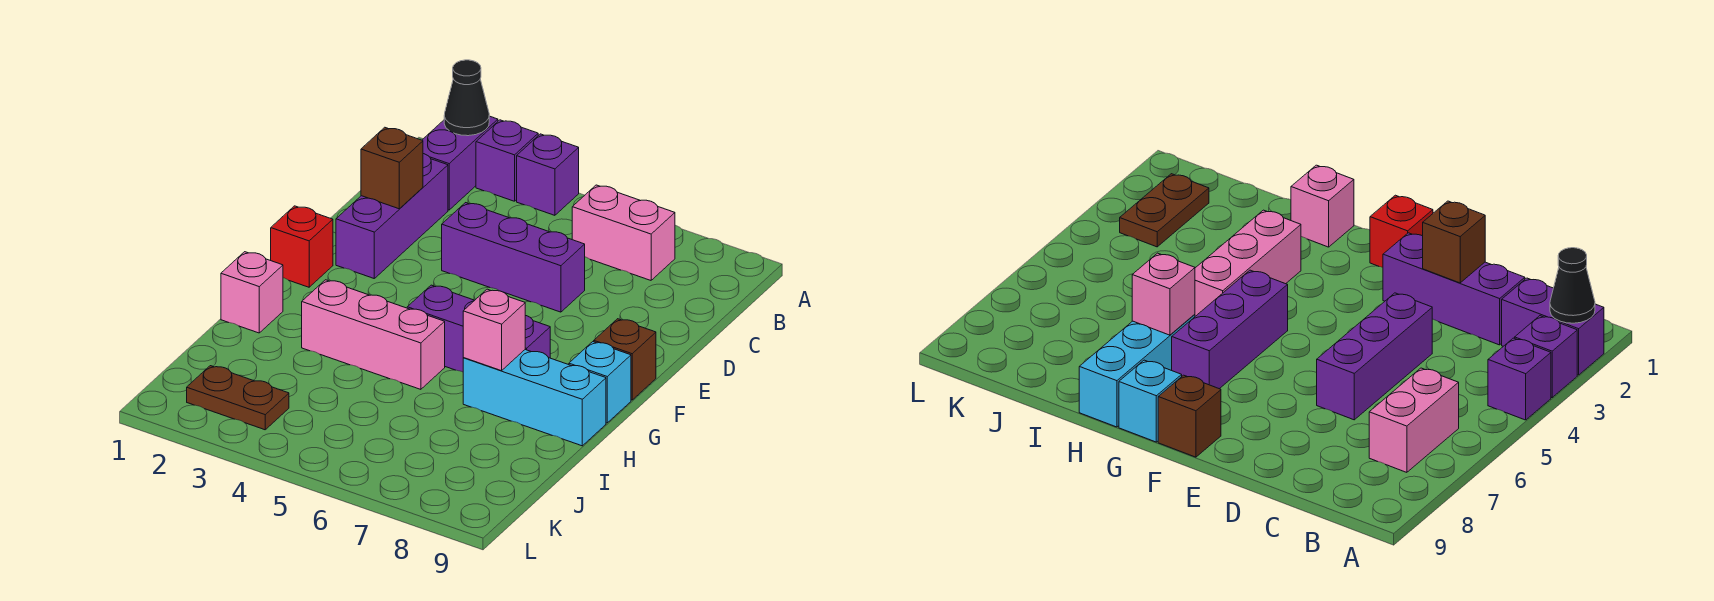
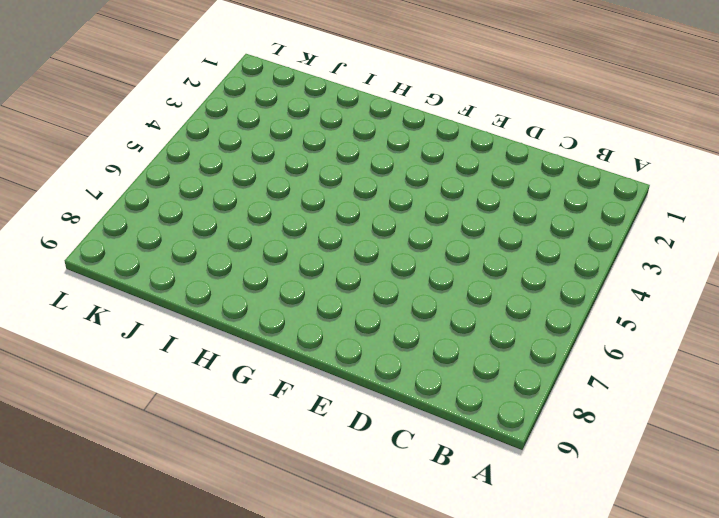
none -> purple brick A2:B2 level 1
none -> purple brick A3 level 1
none -> purple brick A4 level 1

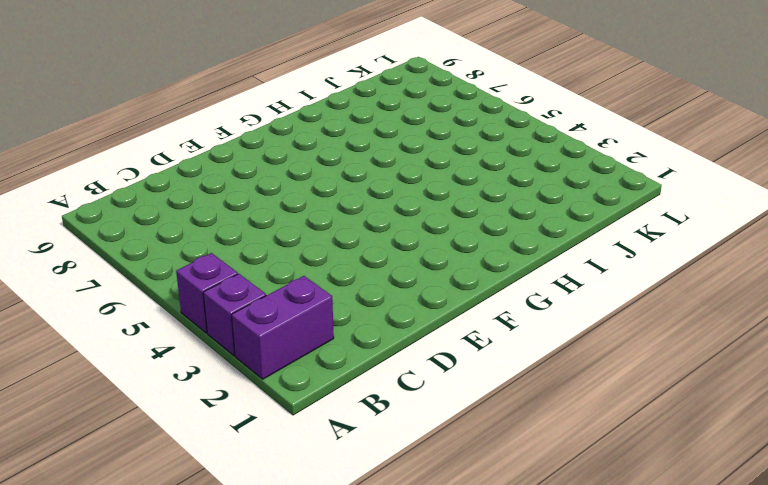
none -> pink brick B6:B7 level 1
none -> purple brick C2:E2 level 1
none -> purple brick D4:D6 level 1

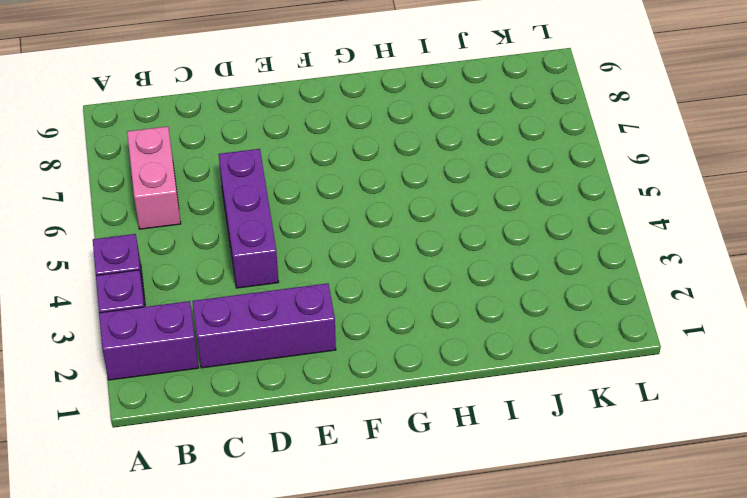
none -> red brick F1 level 1
none -> brown brick F9 level 1
none -> purple brick G5:G7 level 1

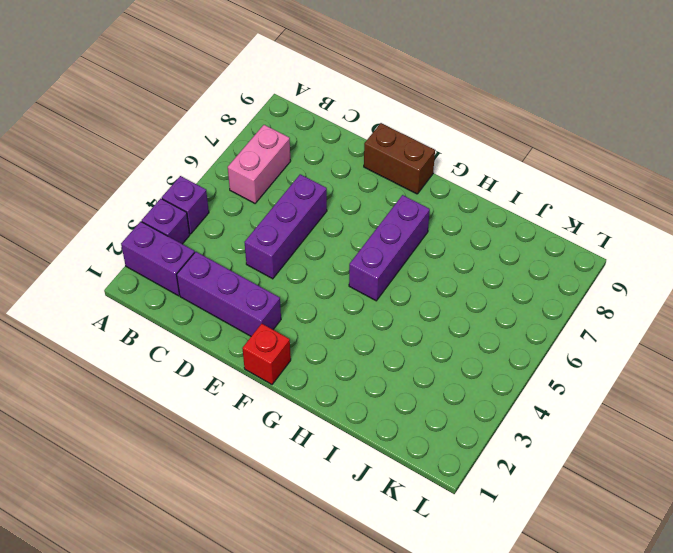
brown brick E9:F9 level 1 -> brown brick F9 level 1
none -> cyan brick G9 level 1
none -> pink brick H1 level 1
none -> pink brick H3:H5 level 1

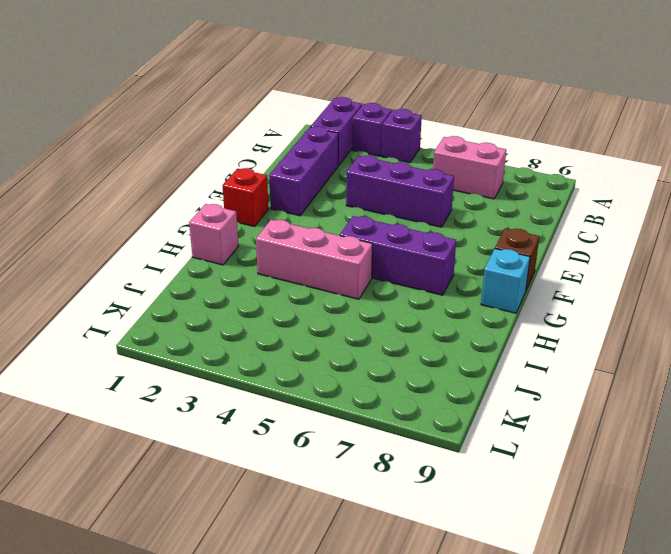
none -> cyan brick H7:H9 level 1
none -> brown plate K2:K3 level 1
none -> black cone A2 level 2

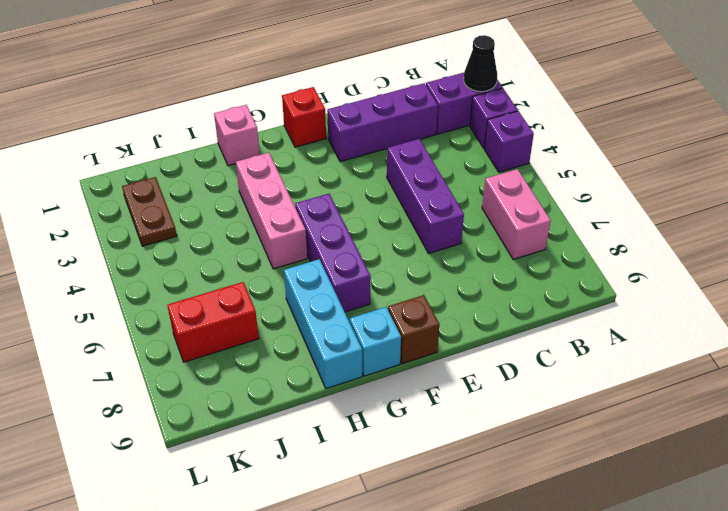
red brick J7:K7 level 1 -> none
none -> brown brick D2 level 2
none -> pink brick H7 level 2

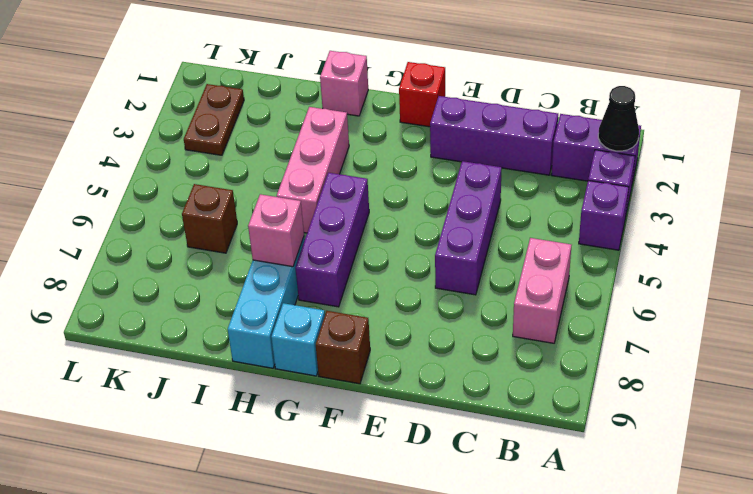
brown brick J6 level 1 -> brown brick D2 level 2

